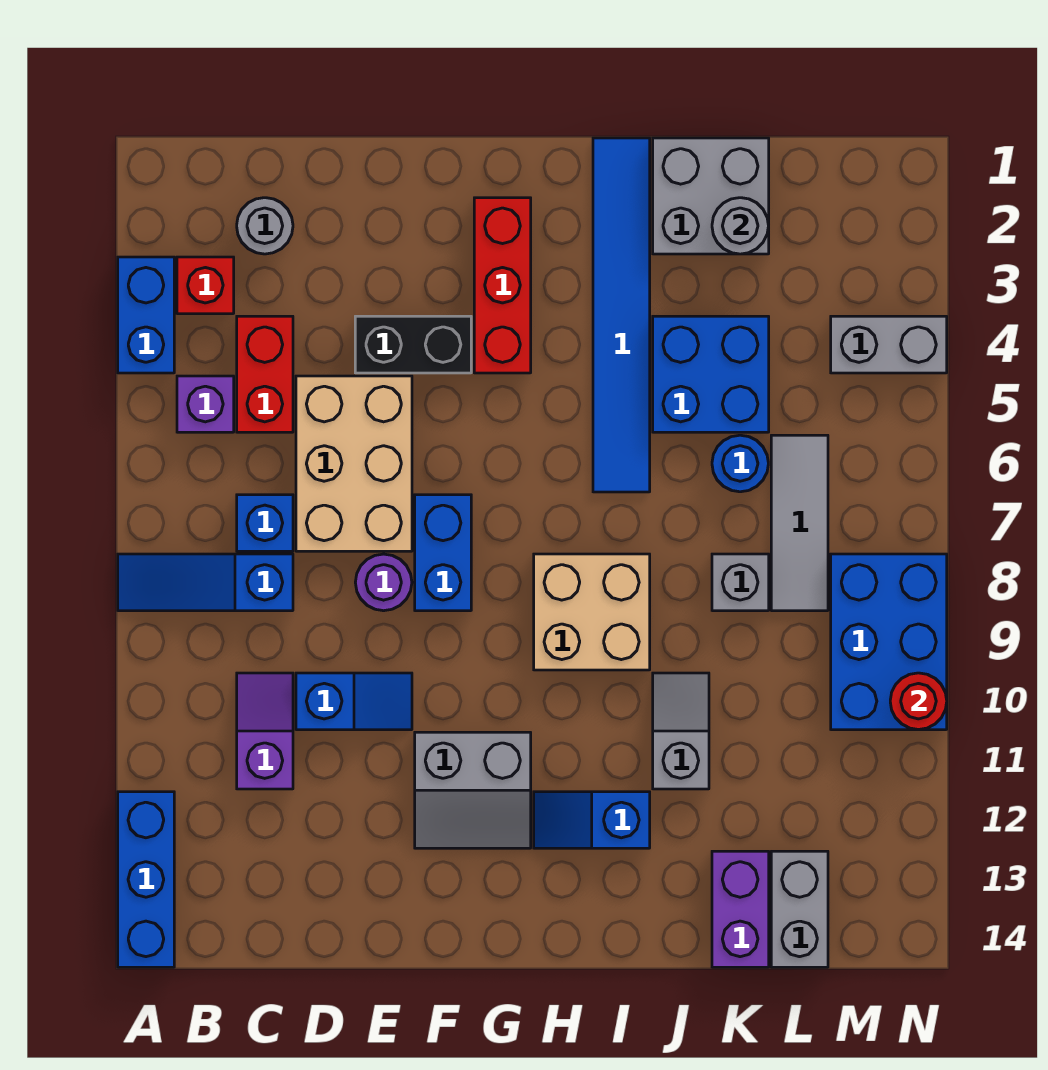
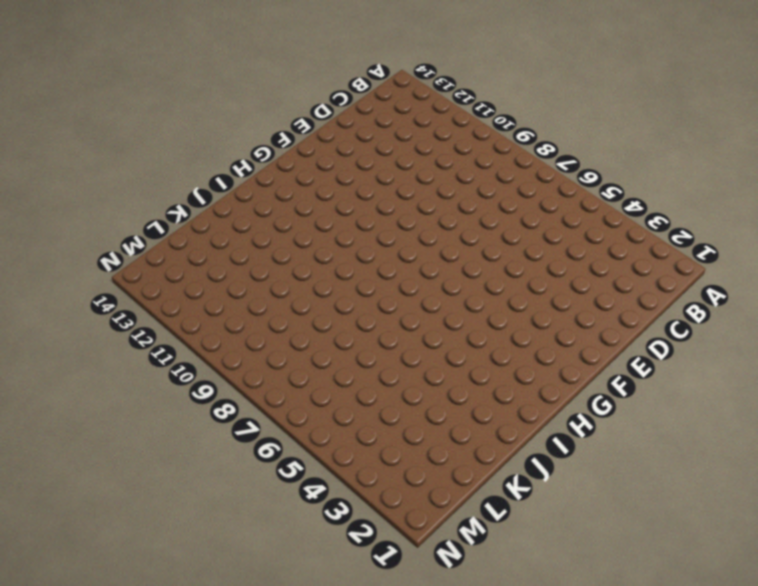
none -> blue brick A3:A4 level 1
none -> blue slope A8:C8 level 1 top C
none -> blue brick A12:A14 level 1
none -> red brick B3 level 1

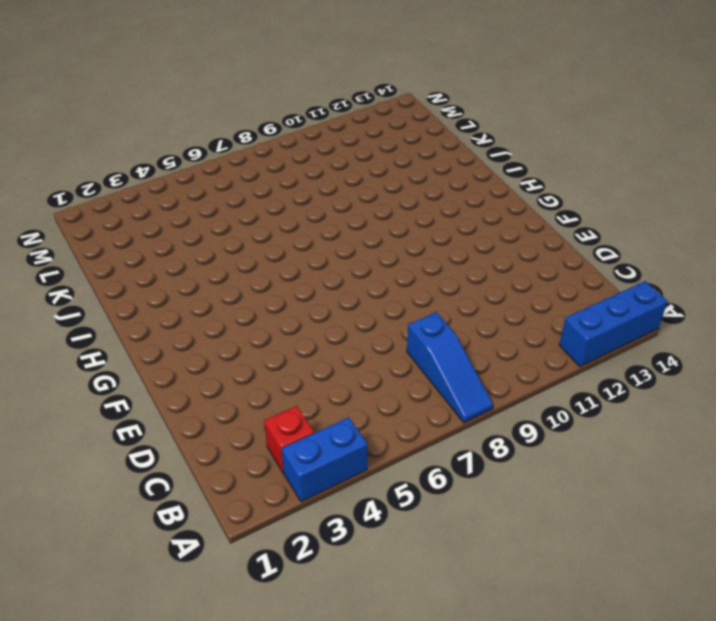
none -> purple brick B5 level 1
none -> grey round brick C2 level 1
none -> red brick C4:C5 level 1
none -> blue brick C7 level 1

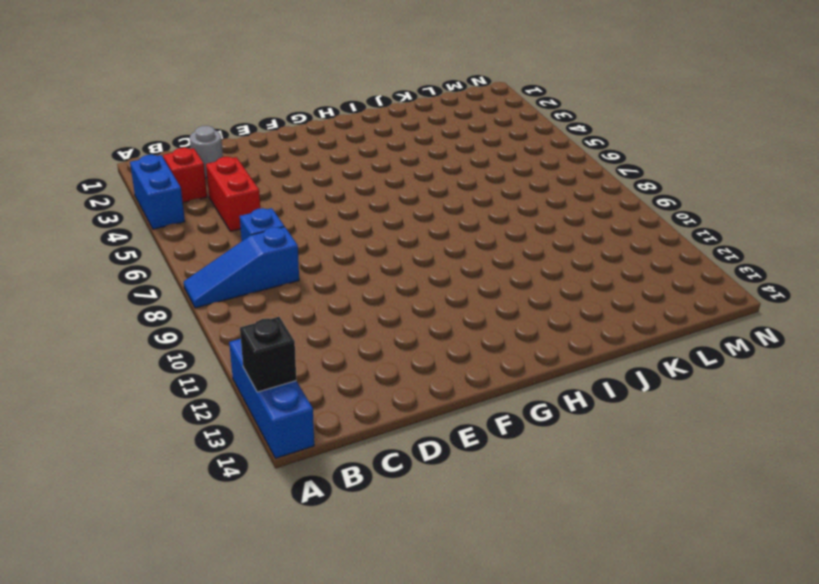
black brick A13 level 2 -> none
none -> purple brick B5 level 1
none -> purple slope C10:C11 level 1 top 11
none -> tan brick D5:E7 level 1
none -> blue slope D10:E10 level 1 top D

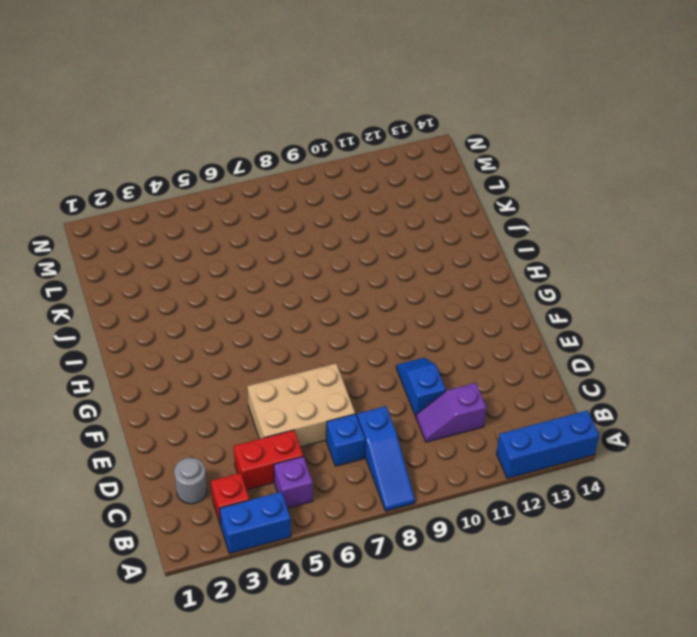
none -> black brick E4:F4 level 1
none -> purple round brick E8 level 1
none -> blue brick F7:F8 level 1
none -> grey slope F11:G12 level 1 top 11

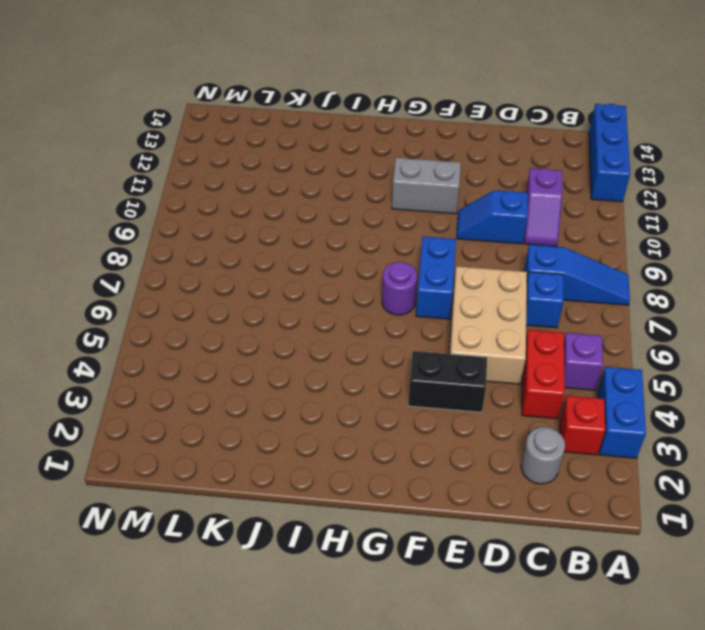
purple round brick G7 level 1 -> purple round brick E8 level 1
none -> red brick G2:G4 level 1
none -> tan brick H8:I9 level 1
none -> blue slope H12:I12 level 1 top I
none -> blue tile I1:I6 level 1

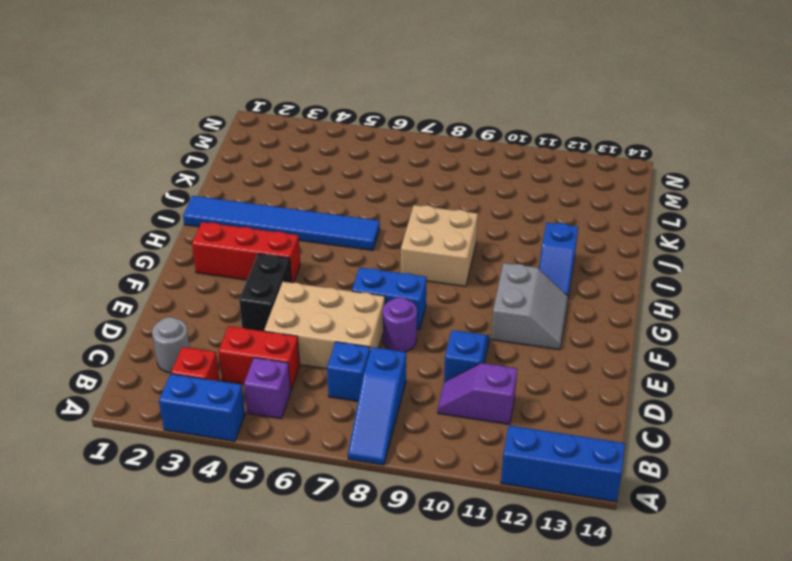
none -> grey brick J1:K2 level 1
none -> blue brick J4:K5 level 1
none -> grey slope J10:J11 level 1 top 11
none -> blue round brick K6 level 1

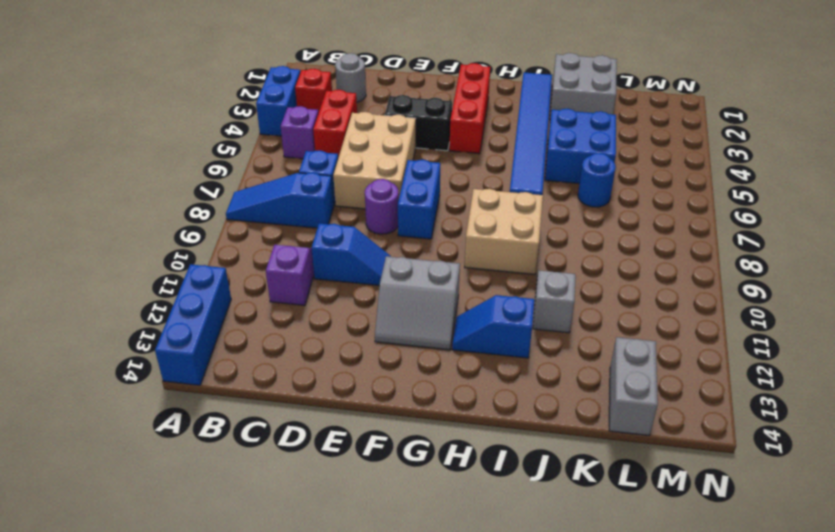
none -> grey brick K8 level 1
none -> purple brick K13:K14 level 1
none -> grey tile L6:L8 level 1
none -> grey brick M4:N4 level 1

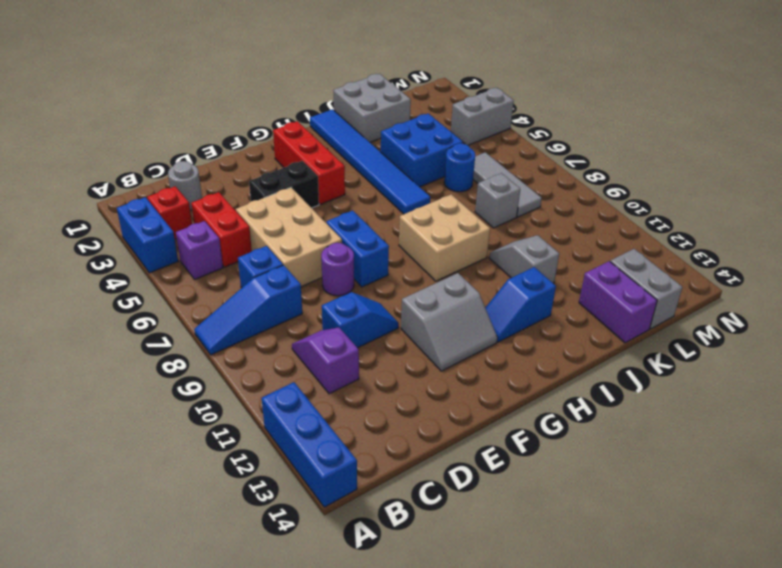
none -> blue brick M8:N10 level 1
none -> grey round brick K2 level 2
none -> red round brick N10 level 2

